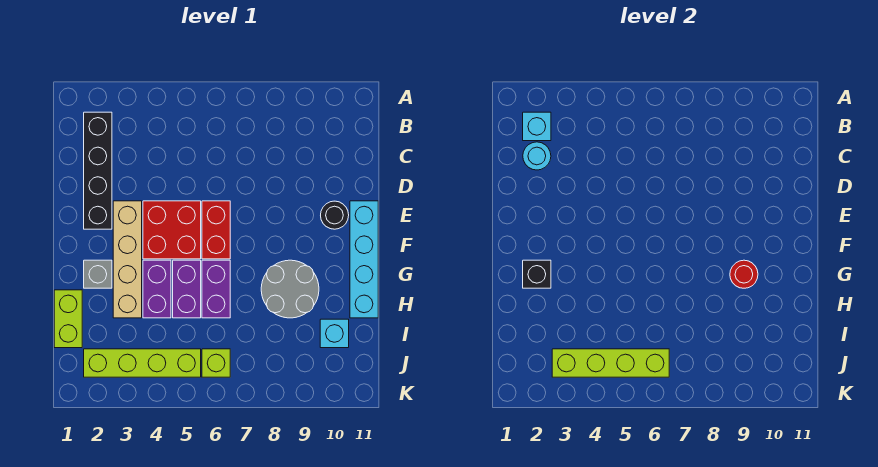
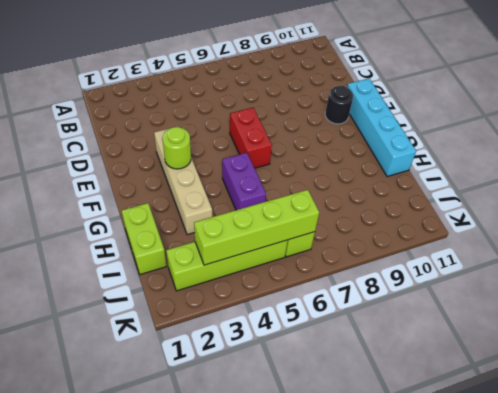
lime round brick F3 level 2 -> none
none -> black brick B2:E2 level 1
none -> red brick E4:F5 level 1
none -> grey brick G2 level 1

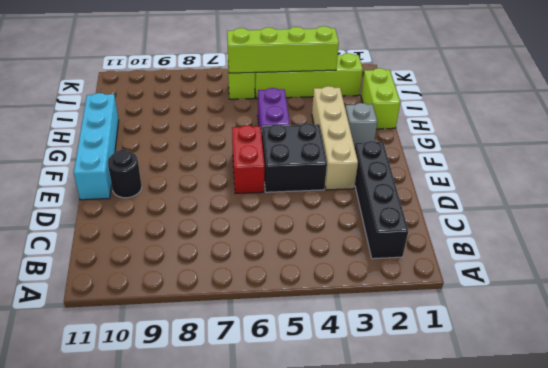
black brick E4:F5 level 1 -> red brick E4:F5 level 1
none -> purple brick G4:H4 level 1
none -> purple brick G6:H6 level 1
none -> grey round brick G8:H9 level 1

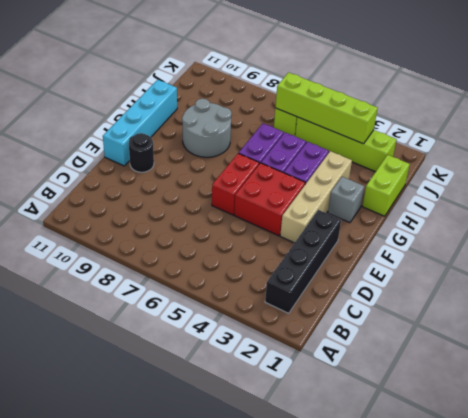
none -> cyan brick I10 level 1
none -> cyan brick B2 level 2
none -> cyan round brick C2 level 2

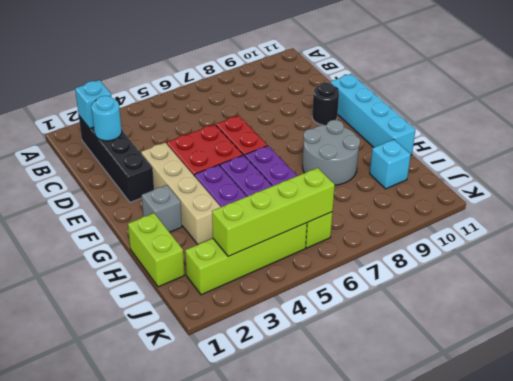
none -> black brick G2 level 2
none -> red round brick G9 level 2

